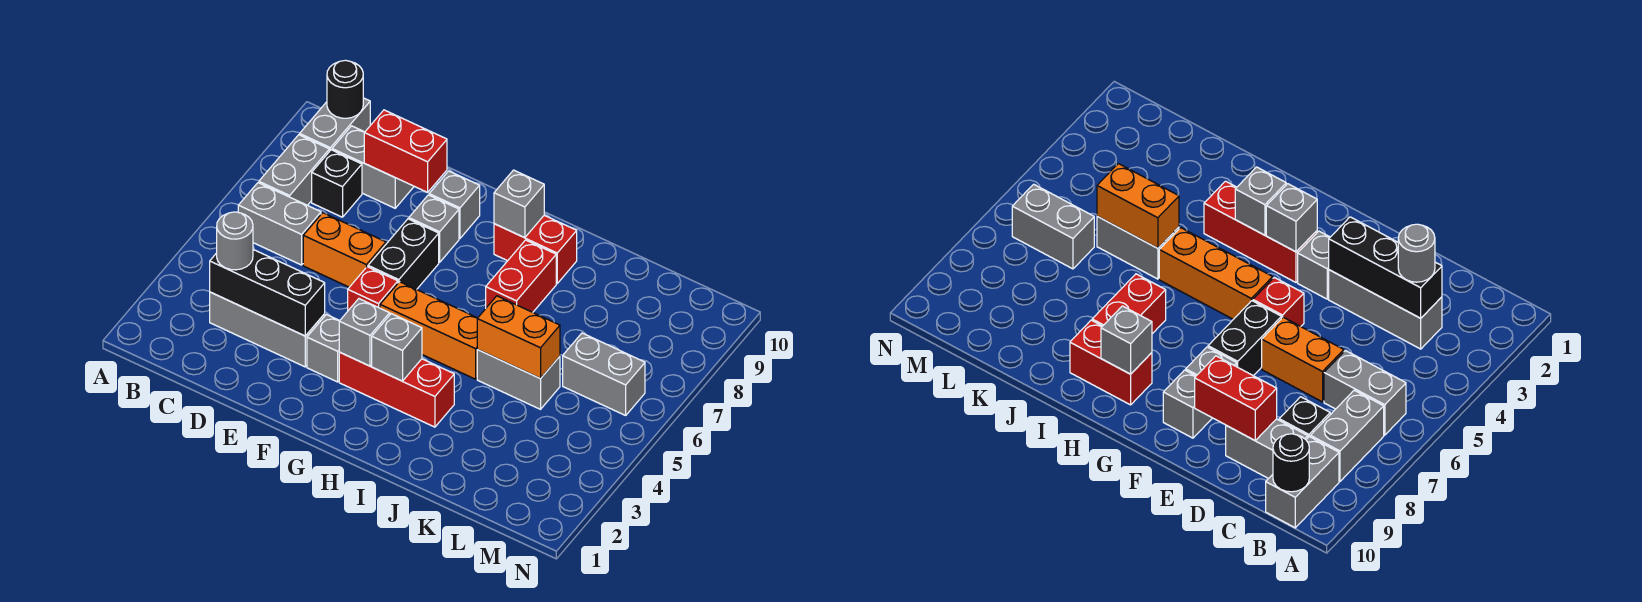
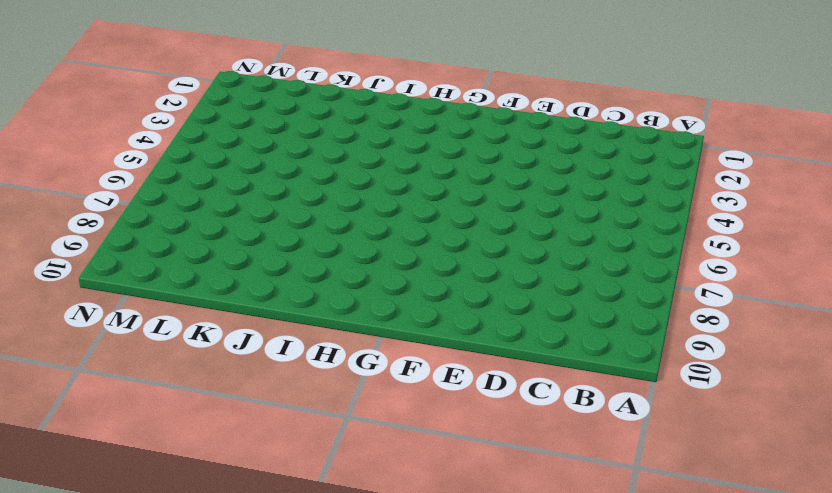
none -> grey brick B6:C6 level 1
none -> grey brick B7:B8 level 1
none -> grey brick B9:B10 level 1

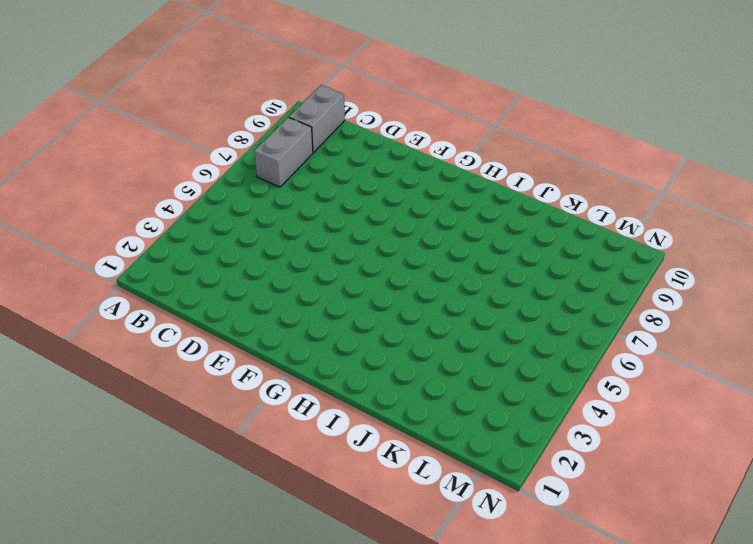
none -> grey brick B6:C6 level 1
none -> grey brick C3:E3 level 1
none -> black brick C8 level 1

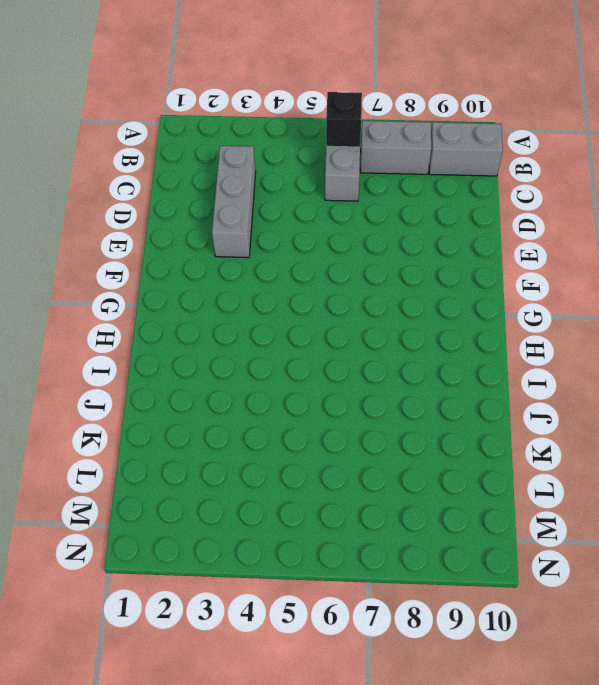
black brick B6 level 2 -> black brick C8 level 1
none -> grey brick C9:D9 level 1
none -> orange brick D6:E6 level 1
none -> grey brick F3 level 1

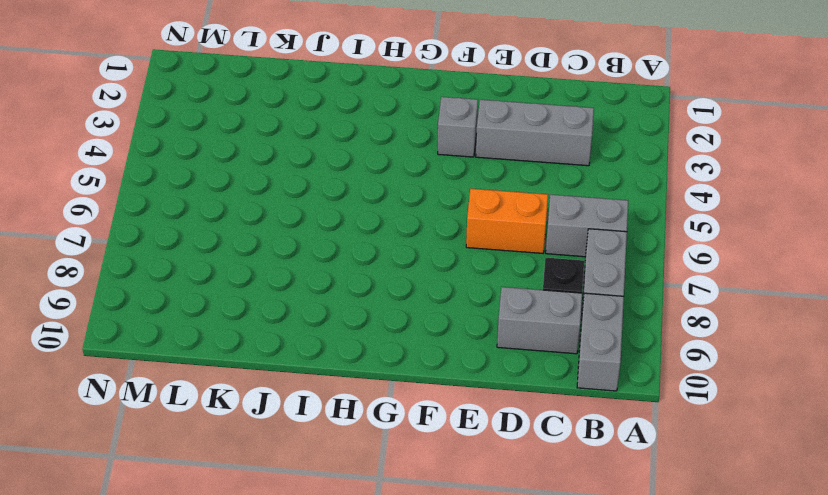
none -> red brick F5 level 1
none -> black brick F6:F7 level 1
none -> grey brick F8 level 1

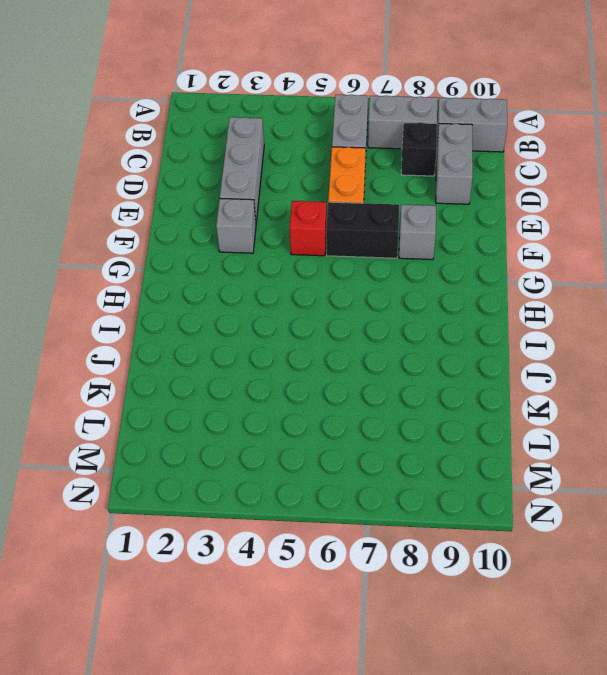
none -> grey brick F9 level 1
none -> red brick G3:I3 level 1
none -> orange brick G5:I5 level 1

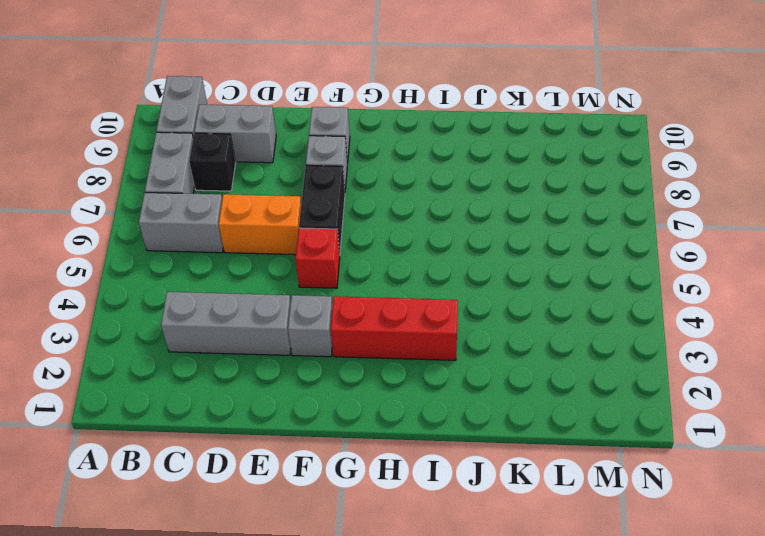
none -> orange brick G5:I5 level 1
none -> red brick H9:I9 level 1
none -> red brick I7:I8 level 1

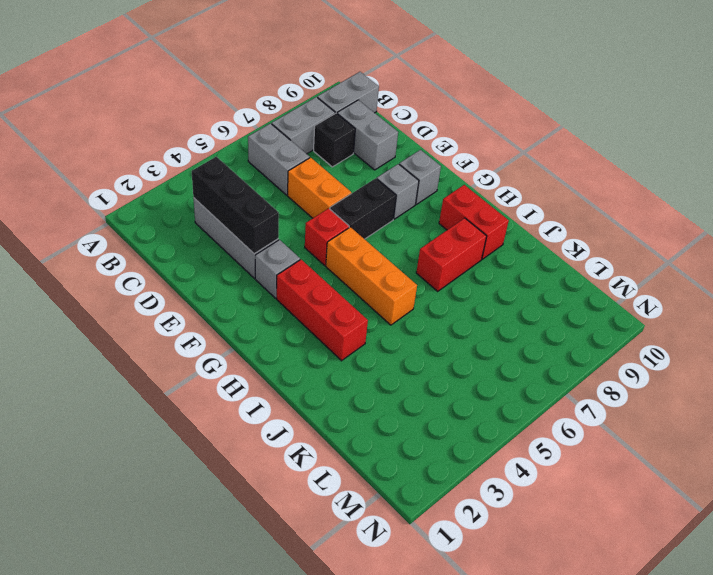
none -> grey brick J5:K5 level 1
none -> grey brick L6:M6 level 1
none -> black round brick B10 level 2

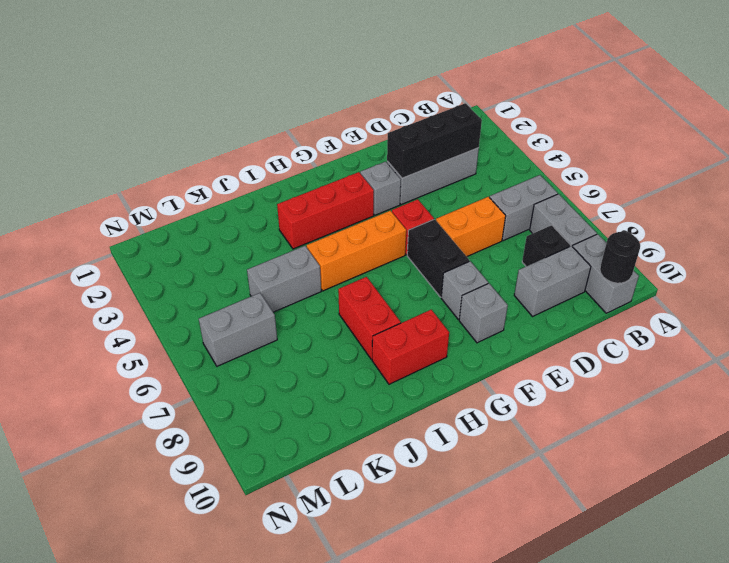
none -> red brick D9:E9 level 2
none -> grey brick G3 level 2
none -> grey brick H3 level 2

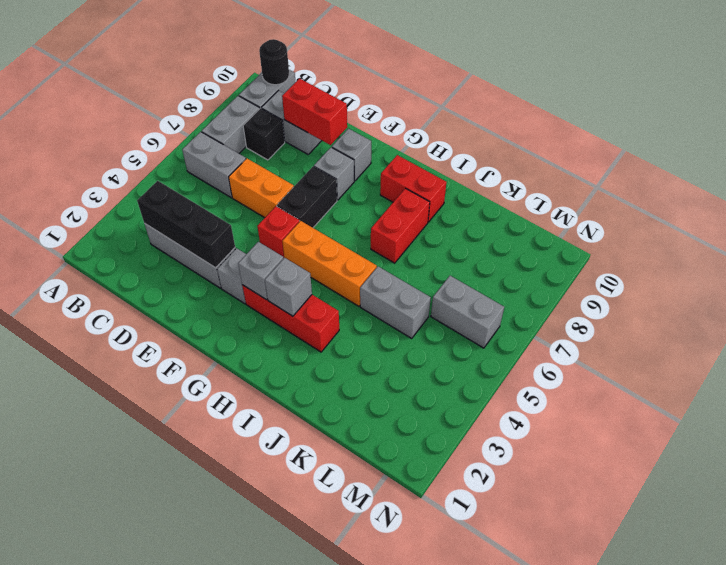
none -> grey brick H9 level 2
none -> orange brick J5:K5 level 2
none -> grey round brick C3 level 3

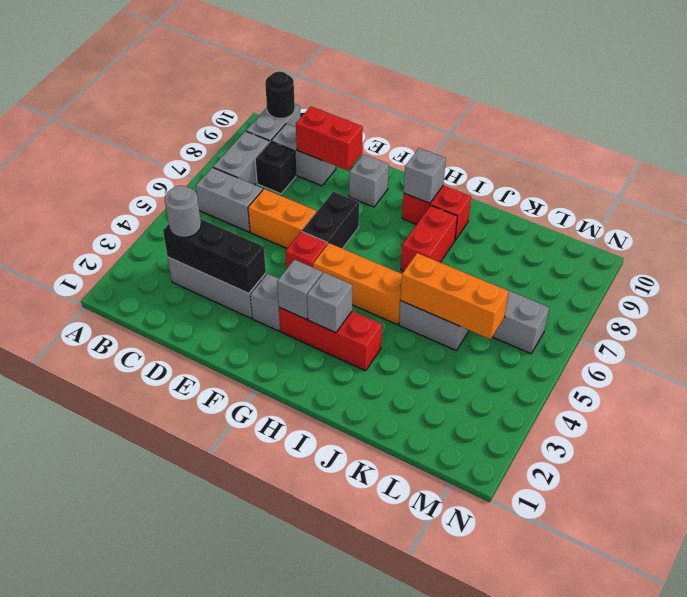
orange brick J5:L5 level 2 -> orange brick J5:K5 level 2
none -> grey brick F8 level 1

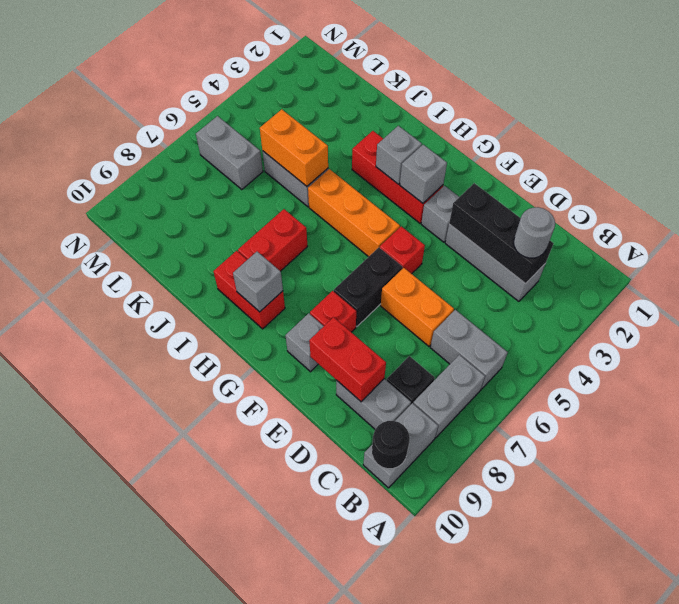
red brick F8 level 1 -> grey brick F8 level 1

